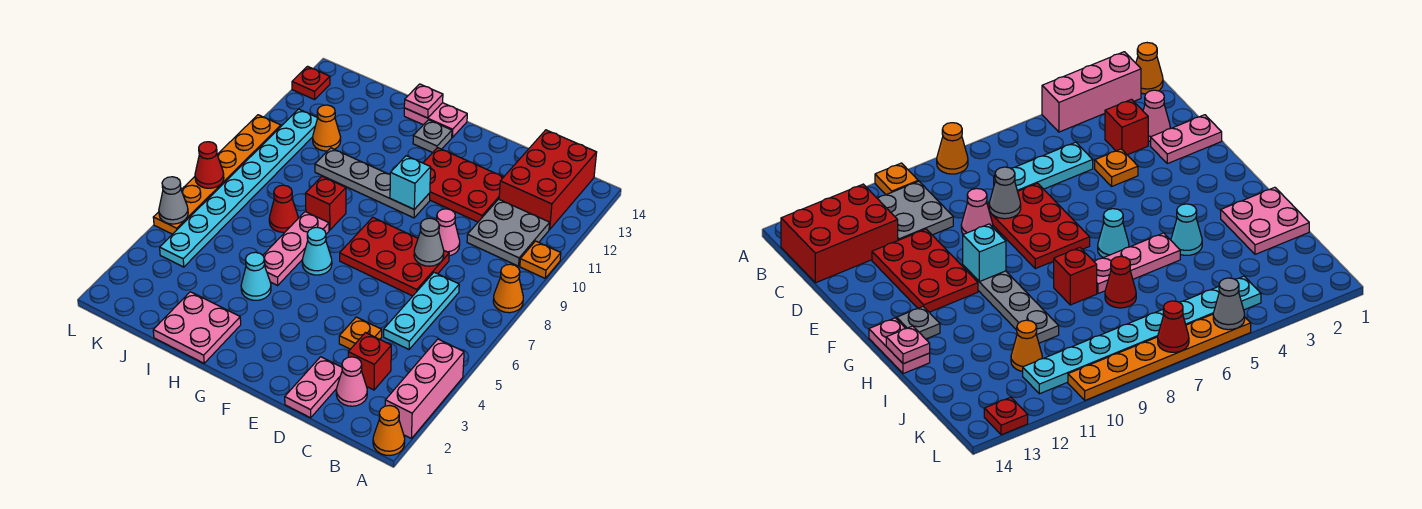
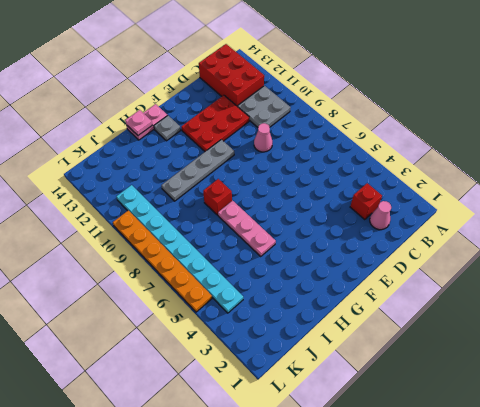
none -> orange cone A1 level 1
none -> pink brick A2:A4 level 1
none -> orange cone A8 level 1
none -> orange plate A10 level 1

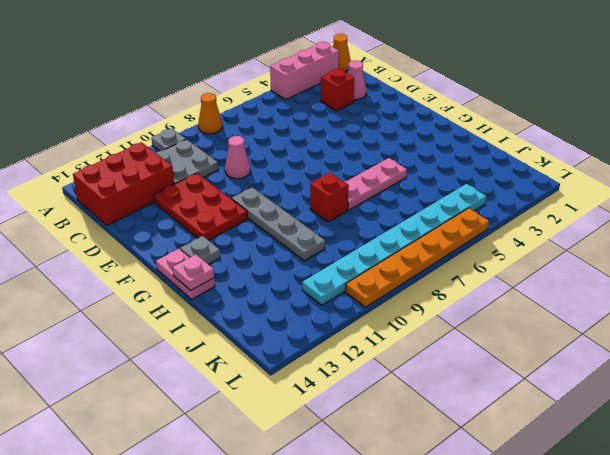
grey plate A10 level 1 -> orange plate A10 level 1
none -> cyan plate C5:C7 level 1
none -> pink plate D1:D2 level 1
none -> orange plate D4 level 1
none -> red plate D7:F8 level 1

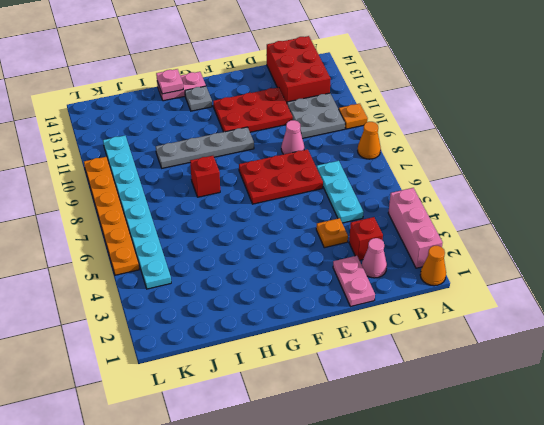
none -> cyan cone G6 level 1
none -> pink plate H1:I2 level 1
none -> cyan cone H4 level 1
none -> pink plate H5:H7 level 1

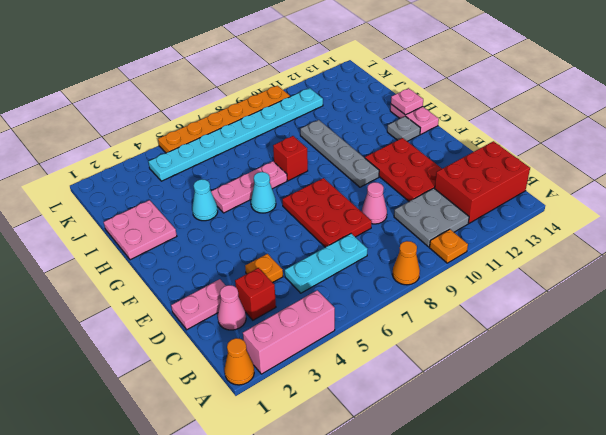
none -> red cone I7 level 1
none -> orange cone J11 level 1
none -> red plate L13 level 1
none -> grey cone D8 level 2

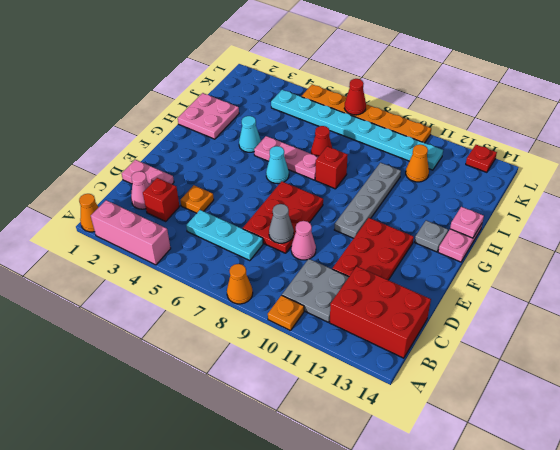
none -> cyan brick F10 level 2
none -> grey cone L5 level 2

